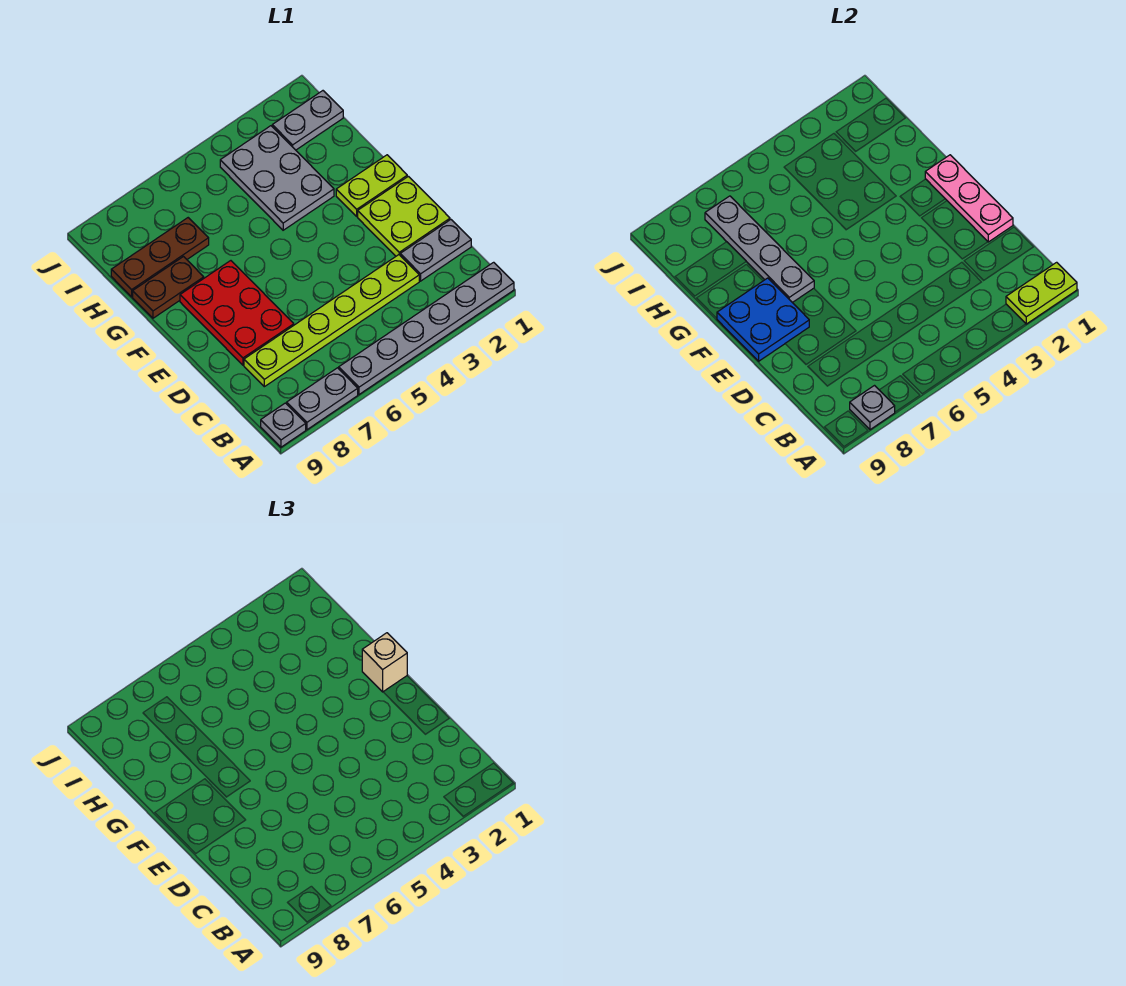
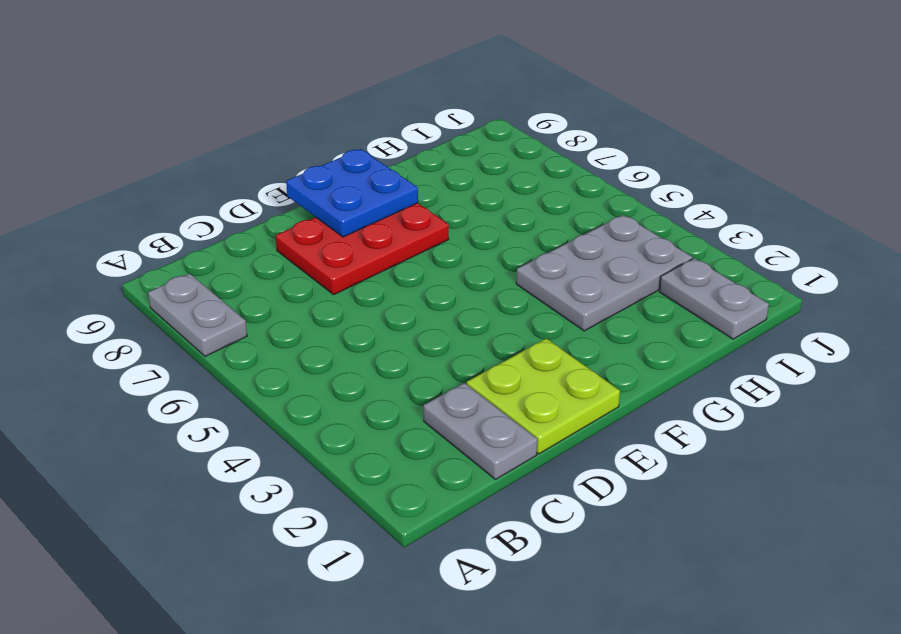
none -> grey plate A1:A6 level 1
none -> grey plate A9 level 1
none -> lime plate C3:C8 level 1

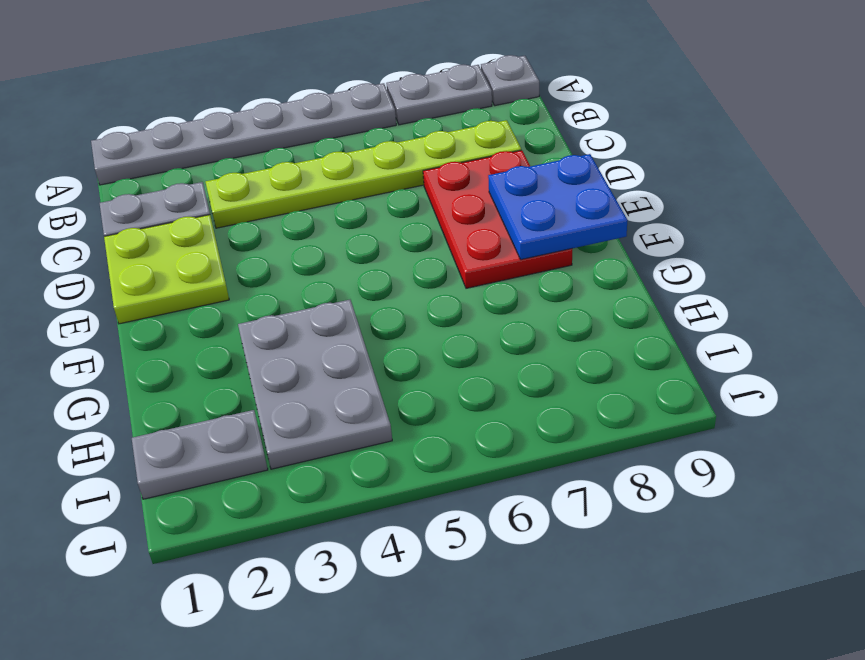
none -> lime plate F1:F2 level 1
none -> brown plate G8:G9 level 1
none -> brown plate H7:H9 level 1

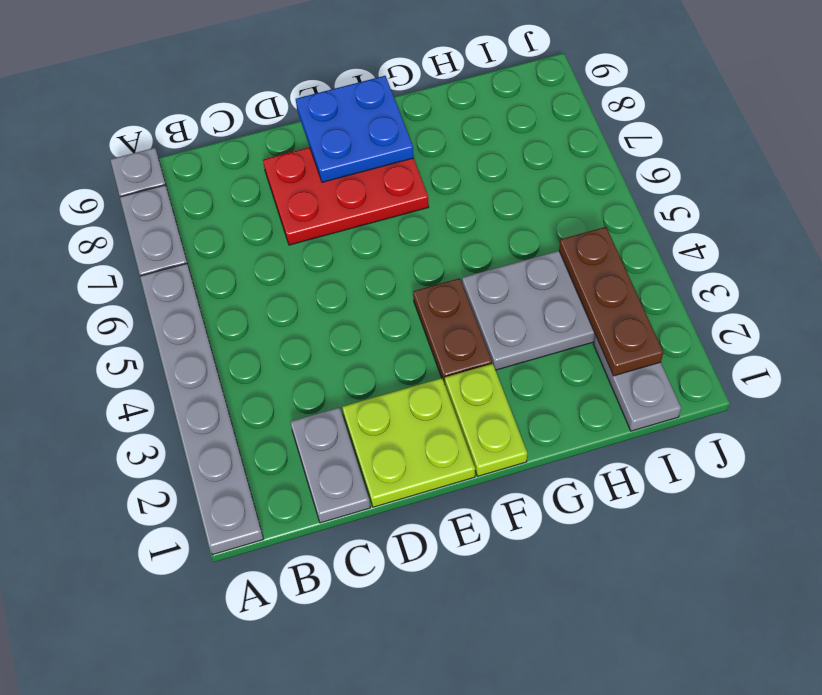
brown plate F3:F4 level 1 -> brown plate G8:G9 level 1
brown plate I2:I4 level 2 -> brown plate H7:H9 level 1
none -> lime plate C3:C8 level 1
none -> lime plate A1:A2 level 2
none -> grey plate A8 level 2

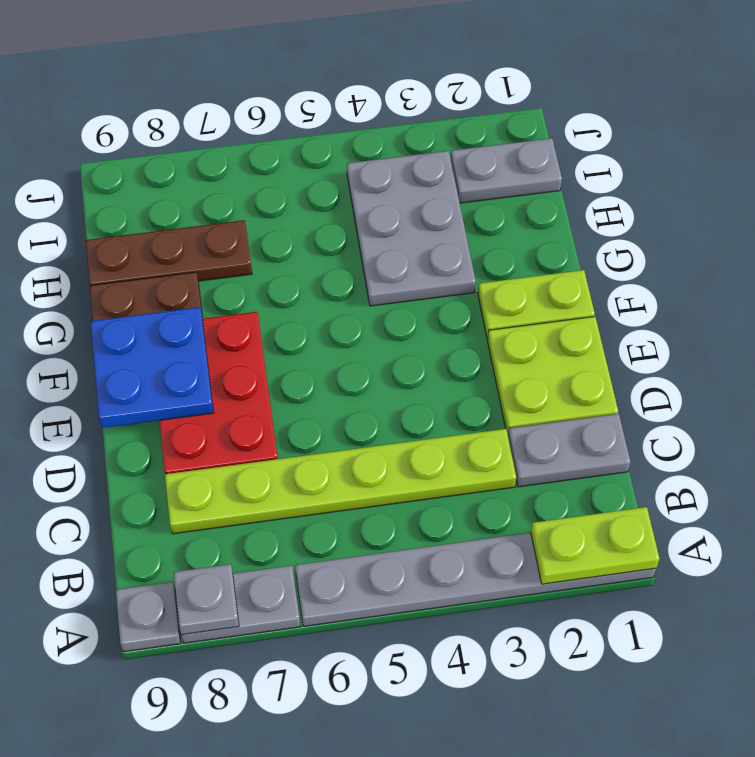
none -> pink plate D1:F1 level 2
none -> grey plate F7:I7 level 2
none -> tan brick F1 level 3

